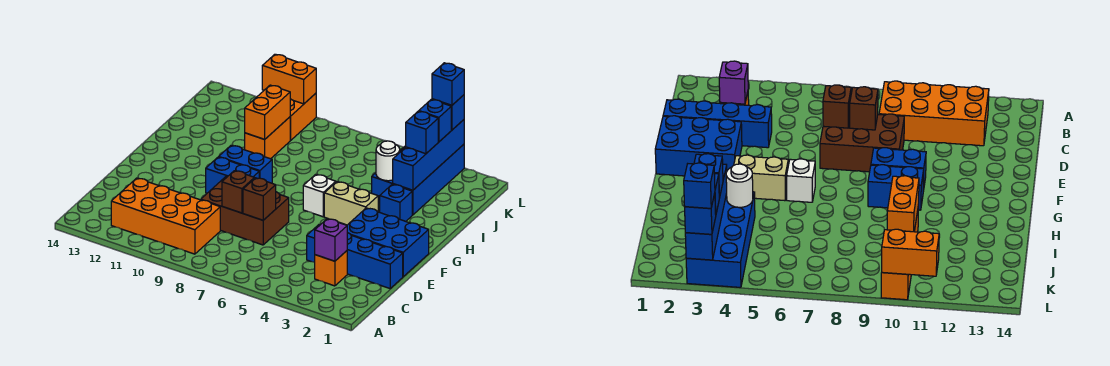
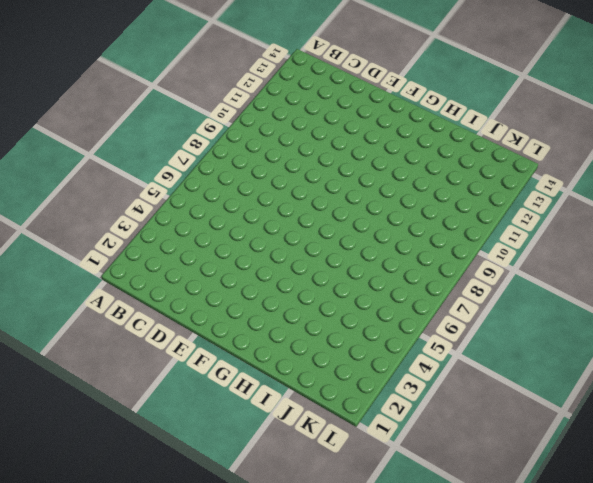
none -> orange brick B9:C12 level 1
none -> orange brick C3 level 1
none -> blue brick D1:D4 level 1

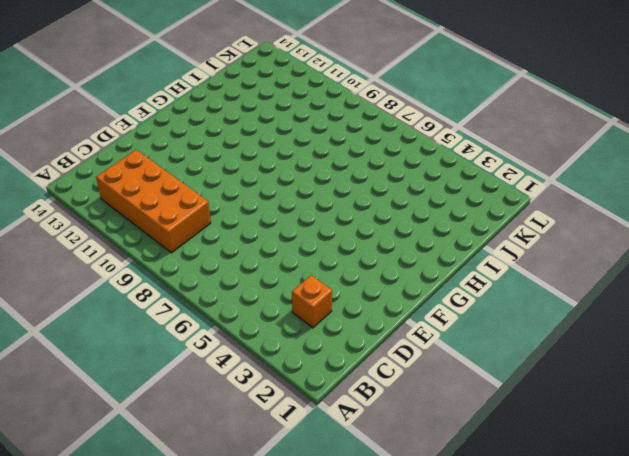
none -> blue brick D1:D4 level 1
none -> brown brick D7:E9 level 1
none -> blue brick E1:F3 level 1

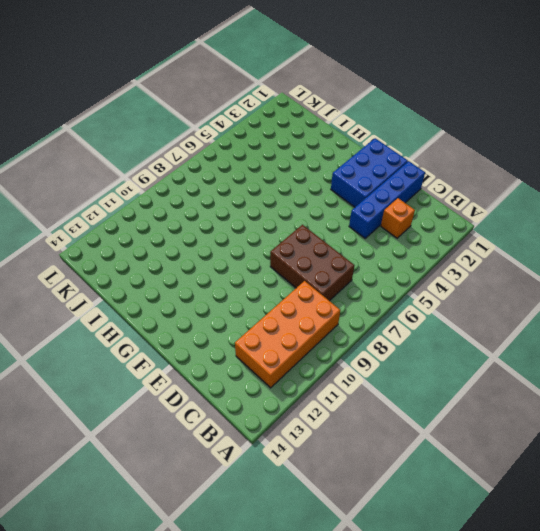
brown brick C7:E8 level 1 -> brown brick D7:E9 level 1
none -> blue brick F9:F10 level 1
none -> tan brick G4:G5 level 1
none -> white brick G6 level 1

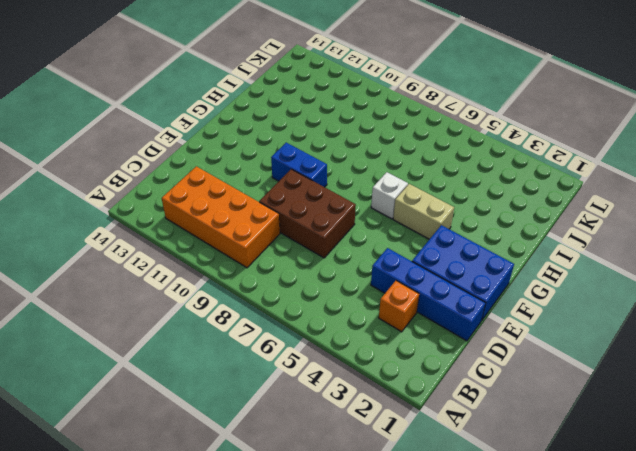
none -> blue brick G9:G10 level 1
none -> blue brick H3 level 1
none -> blue brick I3:L4 level 1

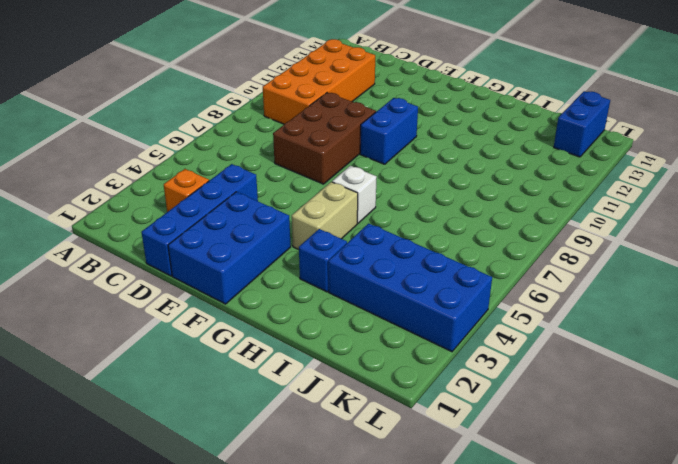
blue brick K13:K14 level 1 -> blue brick G9:G10 level 1
none -> orange brick I10:J10 level 1
none -> orange brick K10:L10 level 1
none -> purple brick C3 level 2

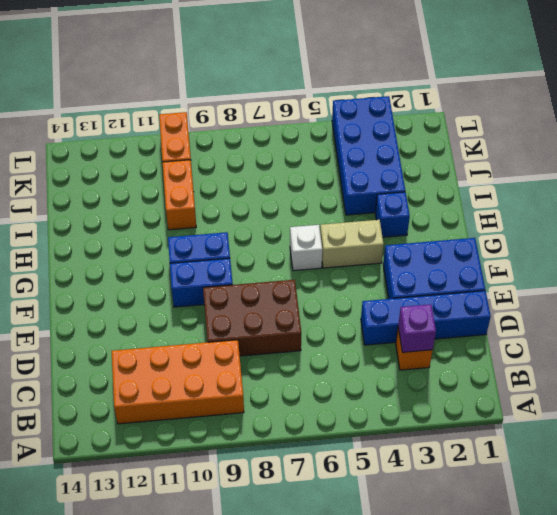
none -> brown brick D7 level 2
none -> brown brick D8 level 2
none -> blue brick I3:L3 level 2

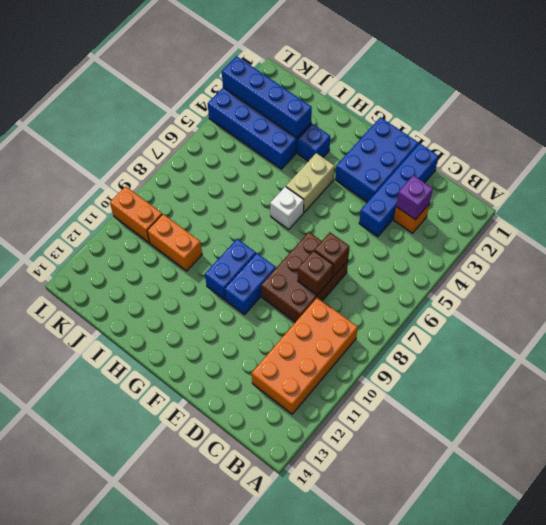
none -> white round brick I4 level 2
none -> orange brick I10:J10 level 2
none -> orange brick L10:L11 level 2

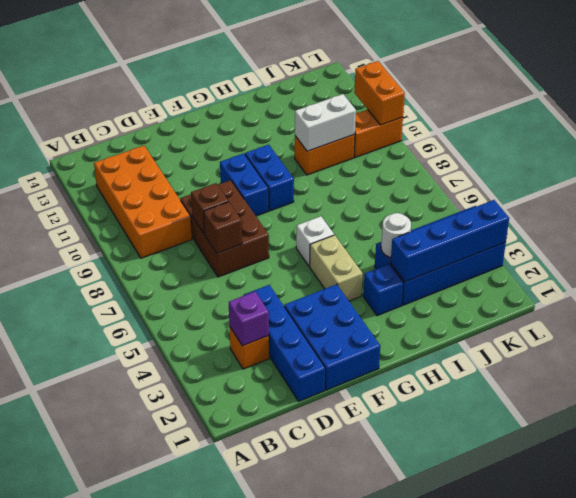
white brick I10:J10 level 2 -> orange brick I10:J10 level 2
none -> blue brick J3 level 3
none -> blue brick K3 level 3
none -> blue brick L3 level 3

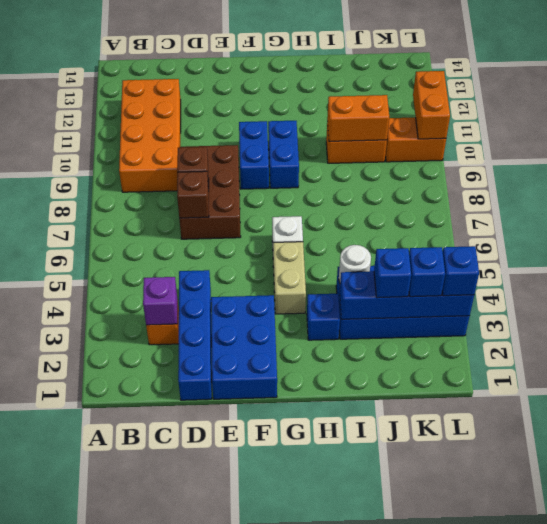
none -> blue brick L3 level 4

